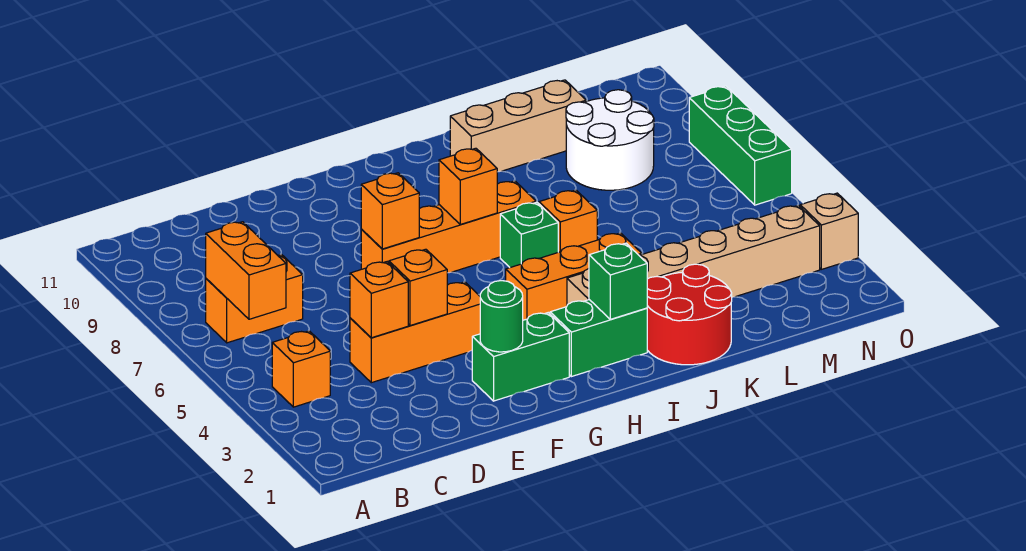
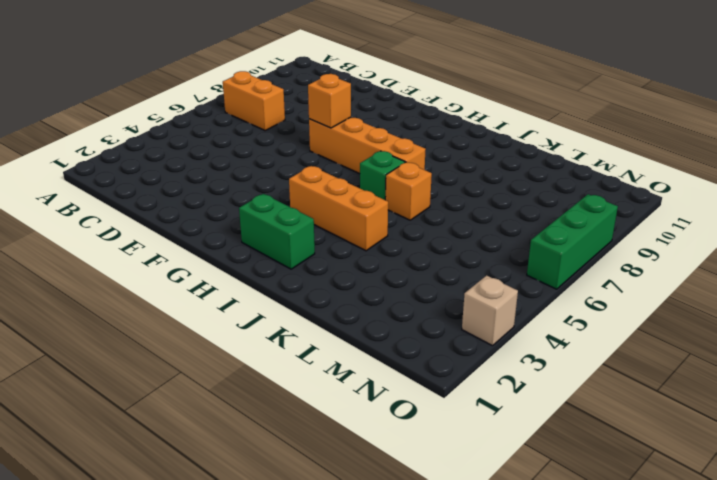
none -> orange brick B4 level 1
none -> orange brick D4:F4 level 1
none -> green brick F2:G2 level 1

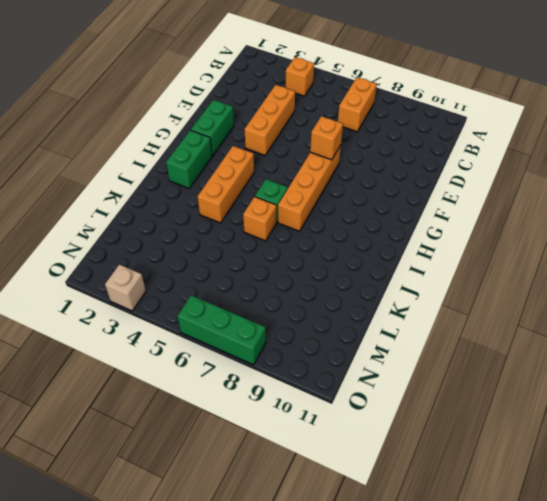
none -> tan brick I3:N3 level 1
none -> red round brick J1:K2 level 1
none -> tan brick J10:L10 level 1

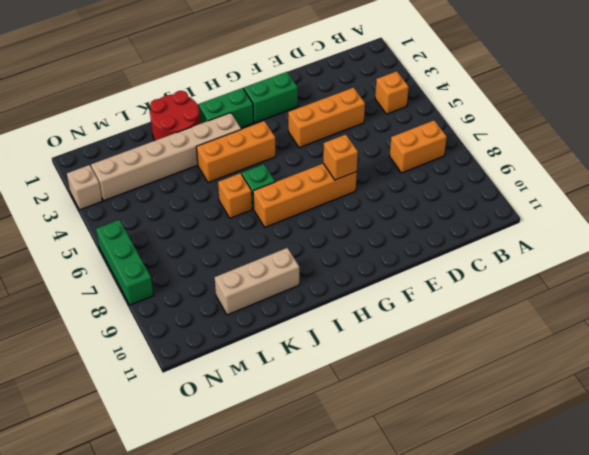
none -> white round brick L8:M9 level 1
none -> orange brick B6:B7 level 2
none -> orange brick D4 level 2

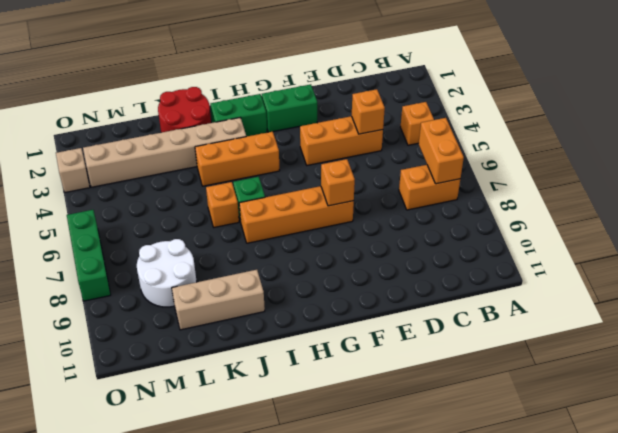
none -> orange brick E4 level 2
none -> green round brick F2 level 2
none -> orange brick H7 level 2

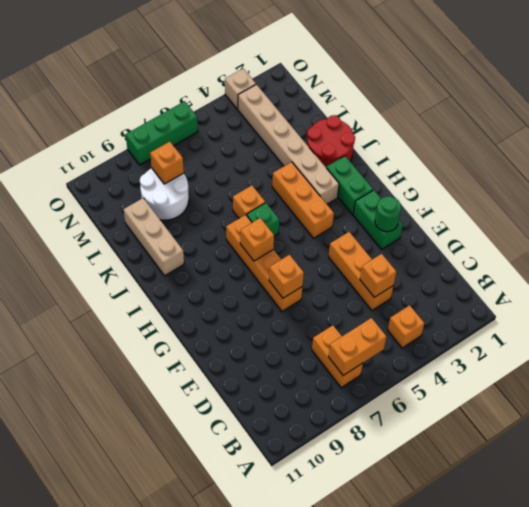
orange brick M8 level 2 -> orange brick E4 level 2
none -> green brick I2 level 2

